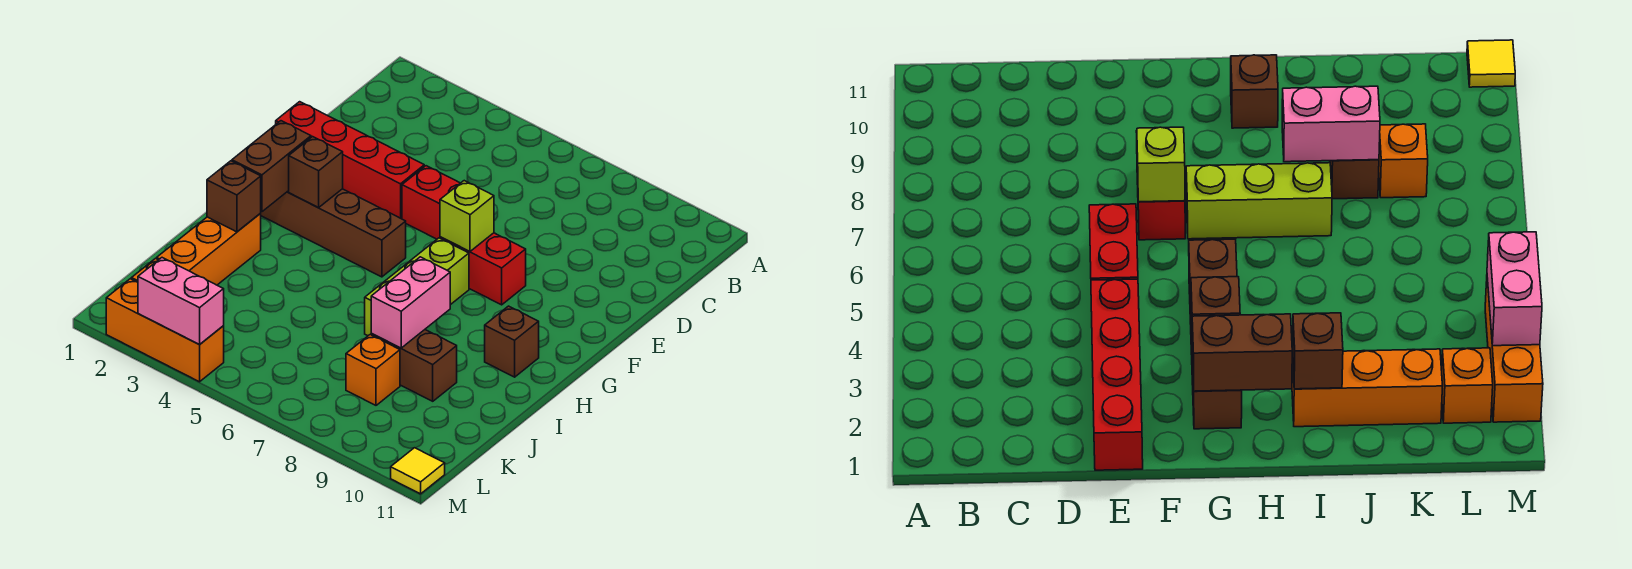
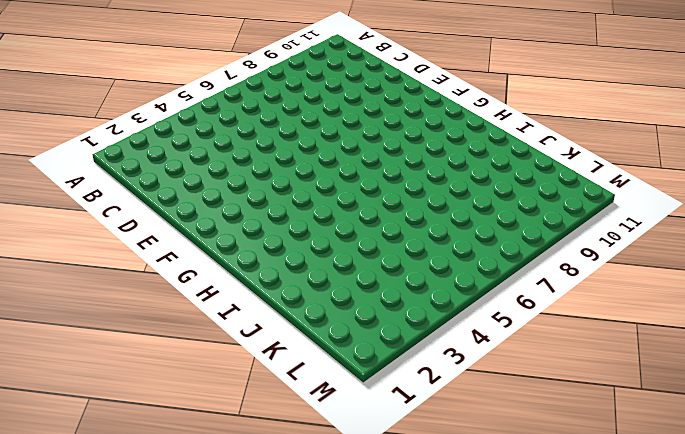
none -> red brick E1:E4 level 1
none -> red brick E5:E6 level 1
none -> red brick F7:F8 level 1

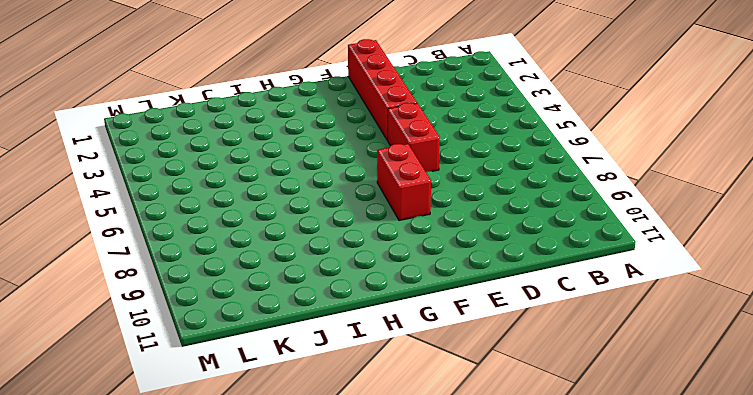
none -> brown brick G2:G5 level 1
none -> lime brick G7:I7 level 1
none -> brown brick H10 level 1

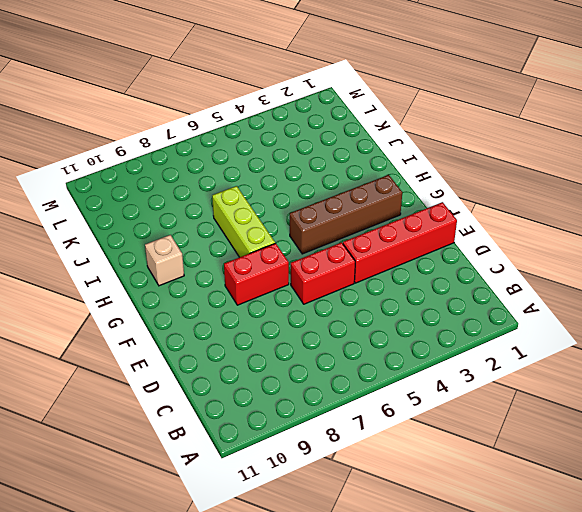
tan brick H10 level 1 -> brown brick H10 level 1
none -> orange brick I2:K2 level 1
none -> brown brick J8:J9 level 1
none -> orange brick K8 level 1

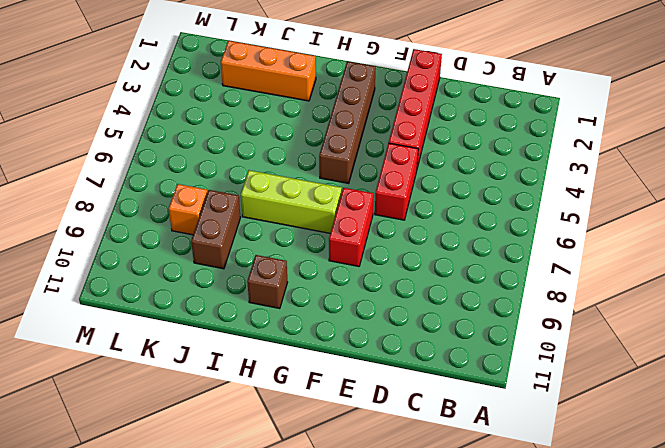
none -> orange brick L2 level 1
none -> orange brick M2:M4 level 1
none -> yellow tile M11 level 1

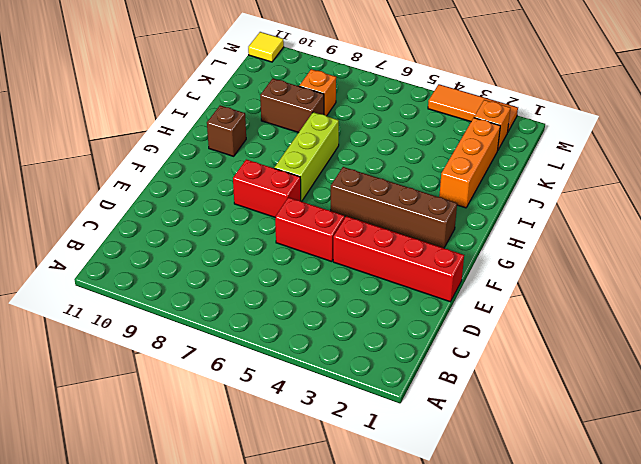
orange tile M2:M4 level 1 -> orange brick M2:M4 level 1
none -> lime brick F7 level 2
none -> brown brick G2:H2 level 2
none -> brown brick G3 level 2

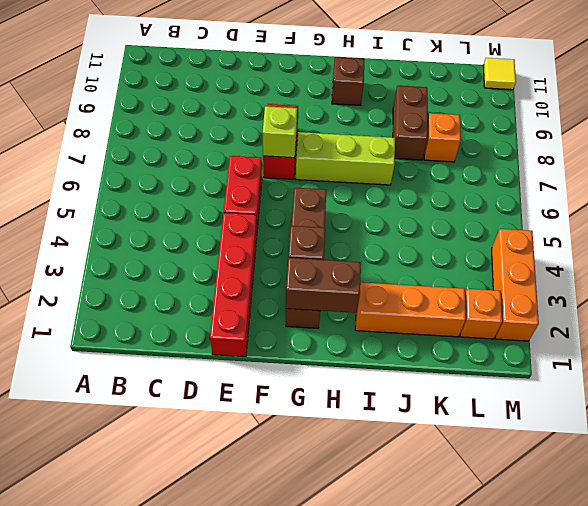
none -> brown brick I2 level 2
none -> pink brick I8:J8 level 2
none -> pink brick M3:M4 level 2

